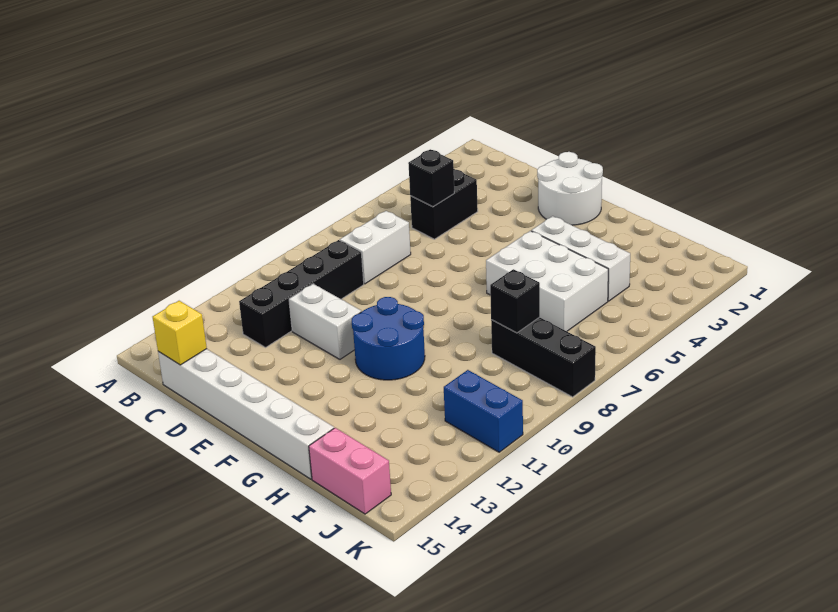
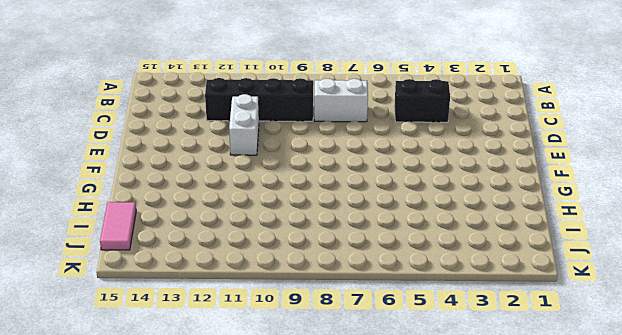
pink tile I15:J15 level 1 -> pink brick I15:J15 level 1
none -> white brick C15:H15 level 1
none -> white round brick E1:F2 level 1
none -> blue round brick F10:G11 level 1

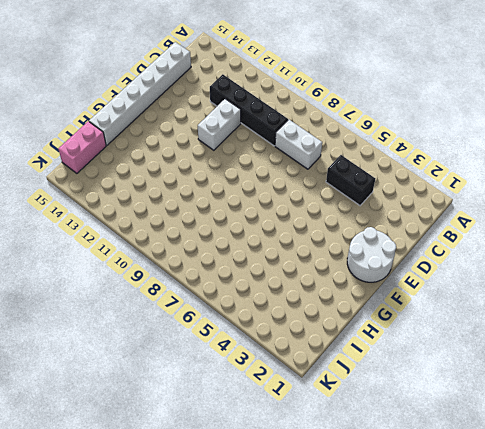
none -> blue round brick F10:G11 level 1
none -> white brick G4:I4 level 1
none -> white brick G5:I6 level 1

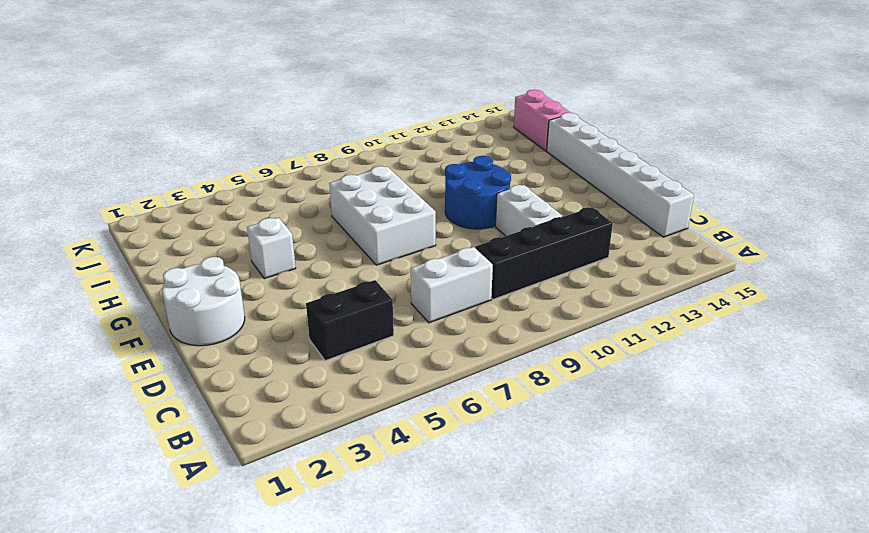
white brick F7:H8 level 1 -> white brick G5:I6 level 1
white brick G4 level 1 -> white brick G4:I4 level 1
none -> black brick I8:K8 level 1
none -> blue brick J11:K11 level 1
none -> black brick C5 level 2

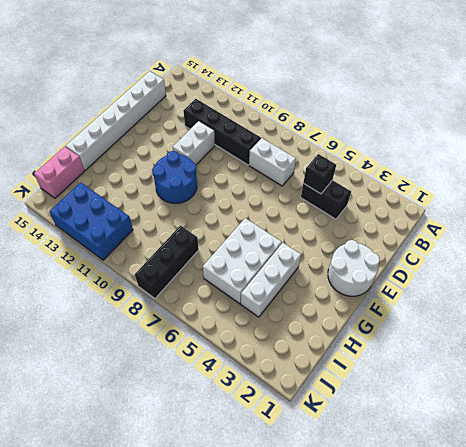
blue brick J11:K13 level 1 -> blue brick J11:K11 level 1
none -> yellow brick C15 level 2
none -> black brick I8 level 2

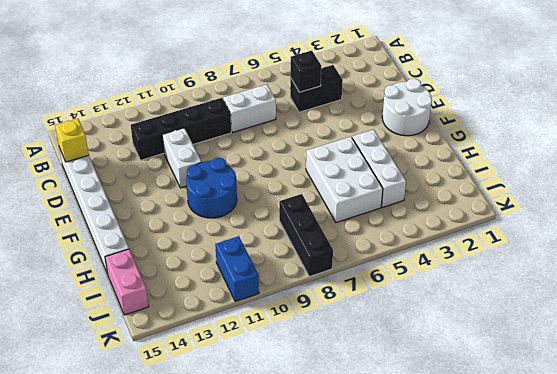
none -> black brick I8 level 2

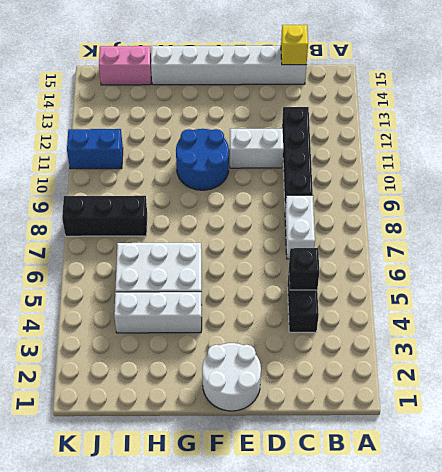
none -> black brick I8 level 2

